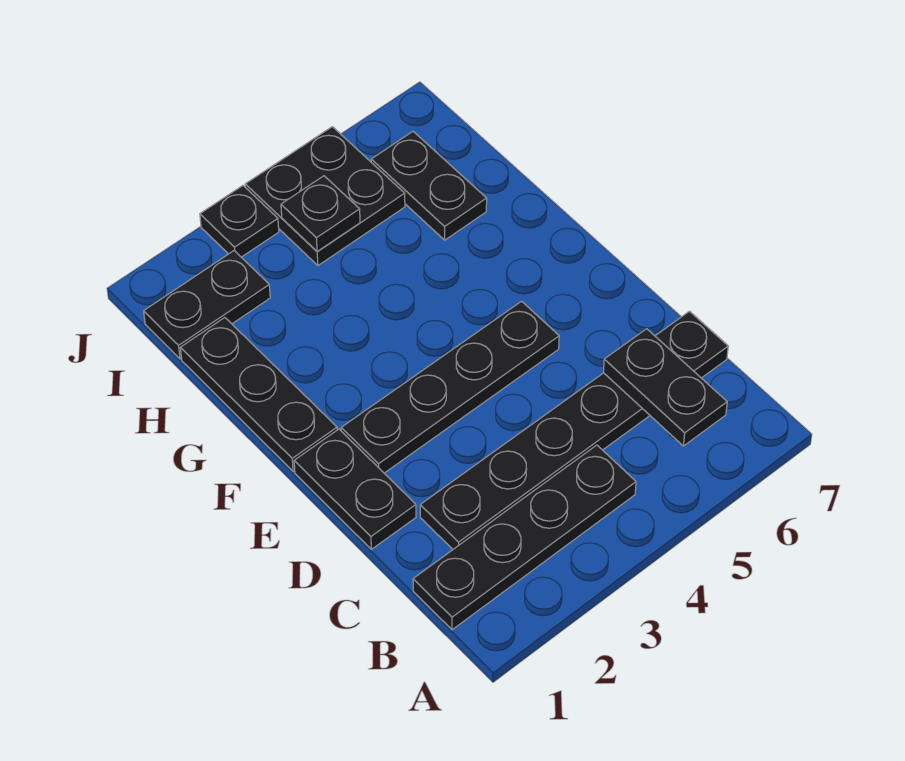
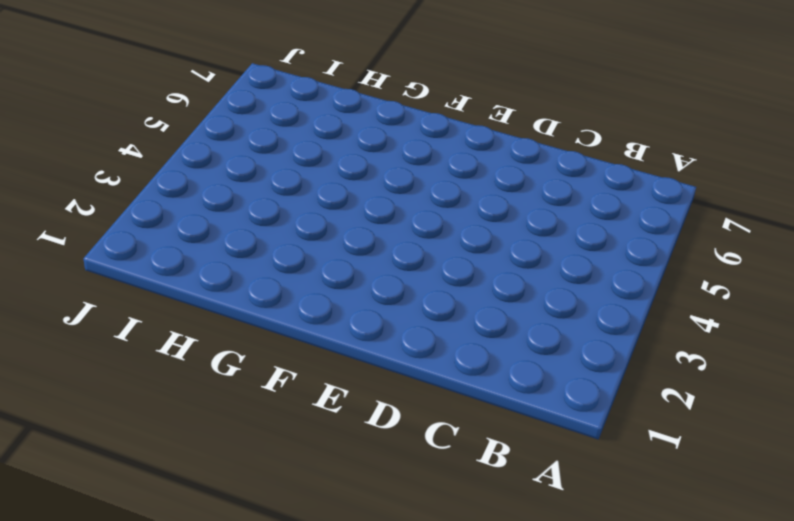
none -> black plate B1:B4 level 1
none -> black plate C2:C7 level 1

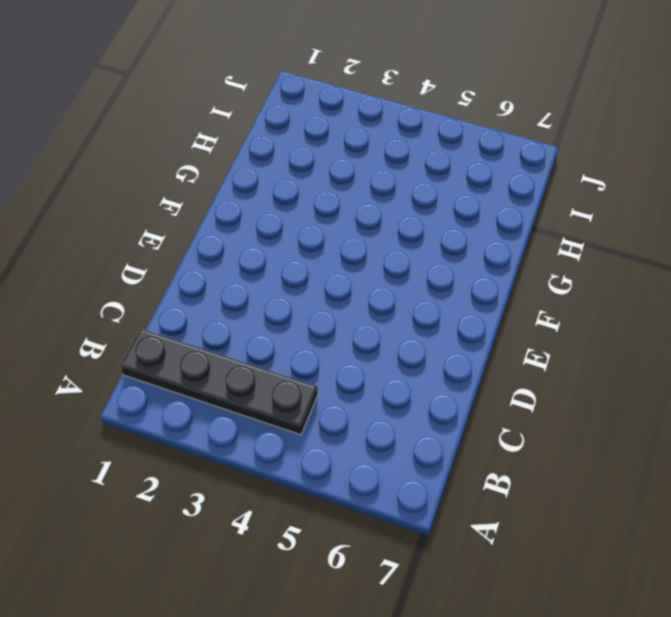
none -> black plate C2:C7 level 1
none -> black plate D1:E1 level 1

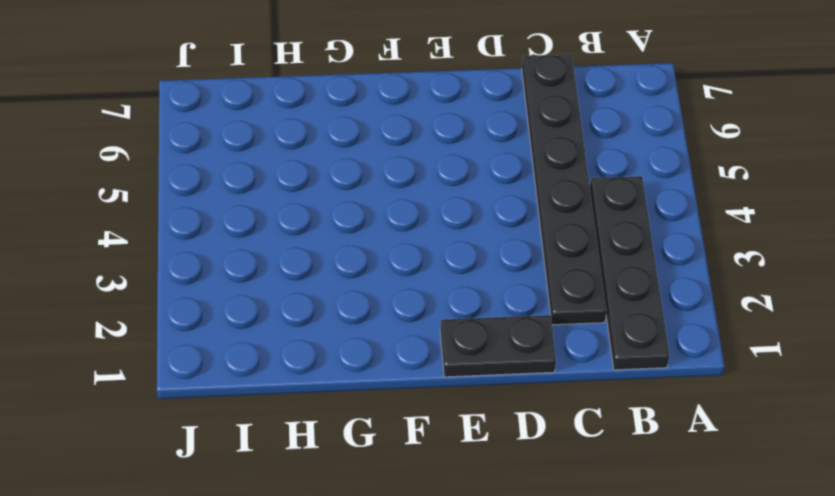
none -> black plate E2:E5 level 1
none -> black plate F1:H1 level 1

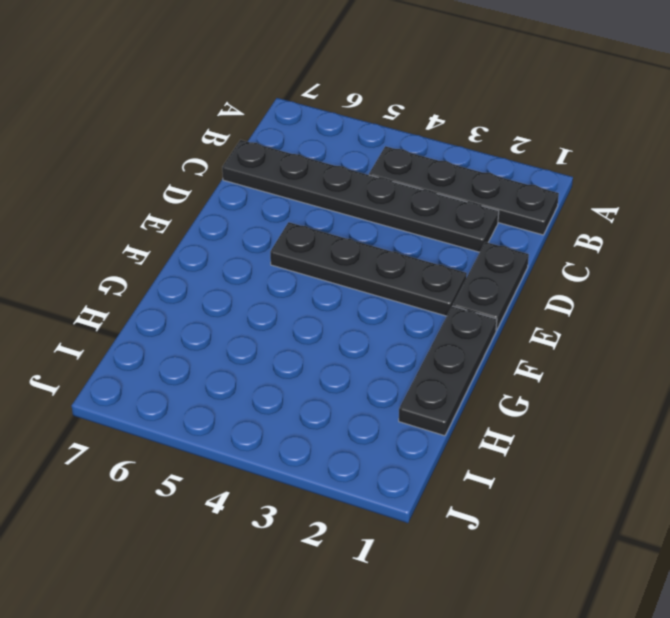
none -> black plate H6:I6 level 1
none -> black plate I1:I2 level 1

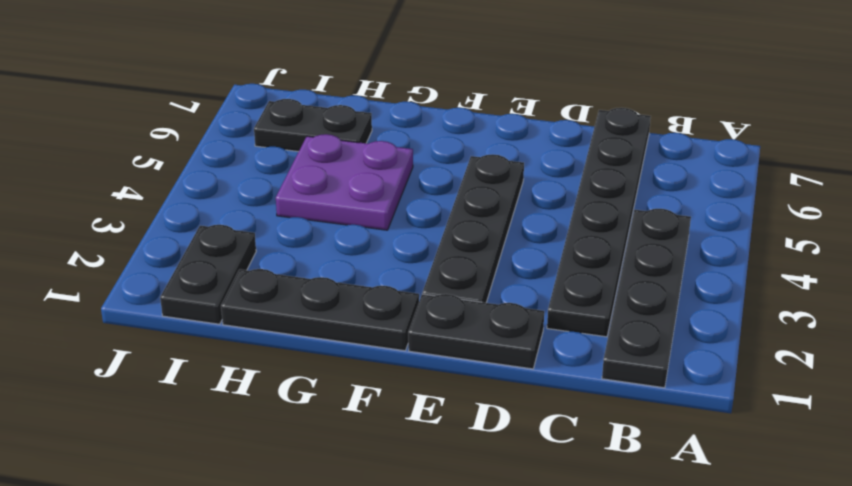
purple plate G4:H5 level 1 -> none
none -> black plate I4:J5 level 1
none -> black plate J3 level 1

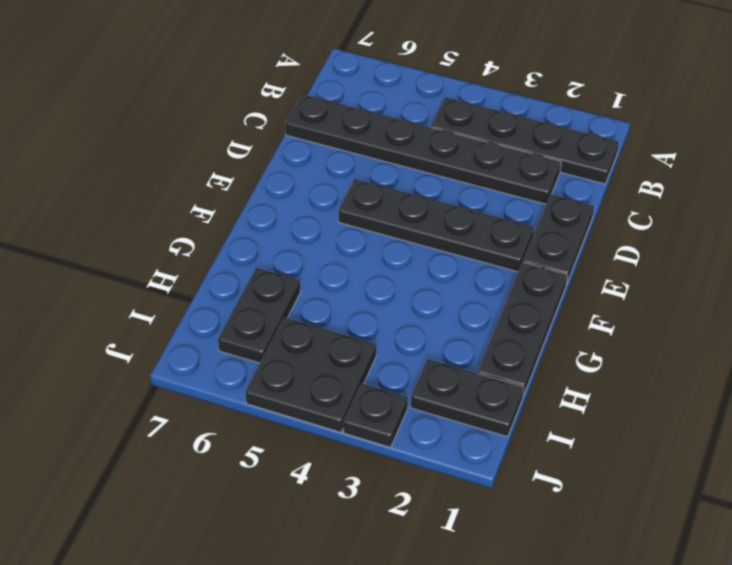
none -> black plate B6:C6 level 2
none -> black plate I4 level 2

